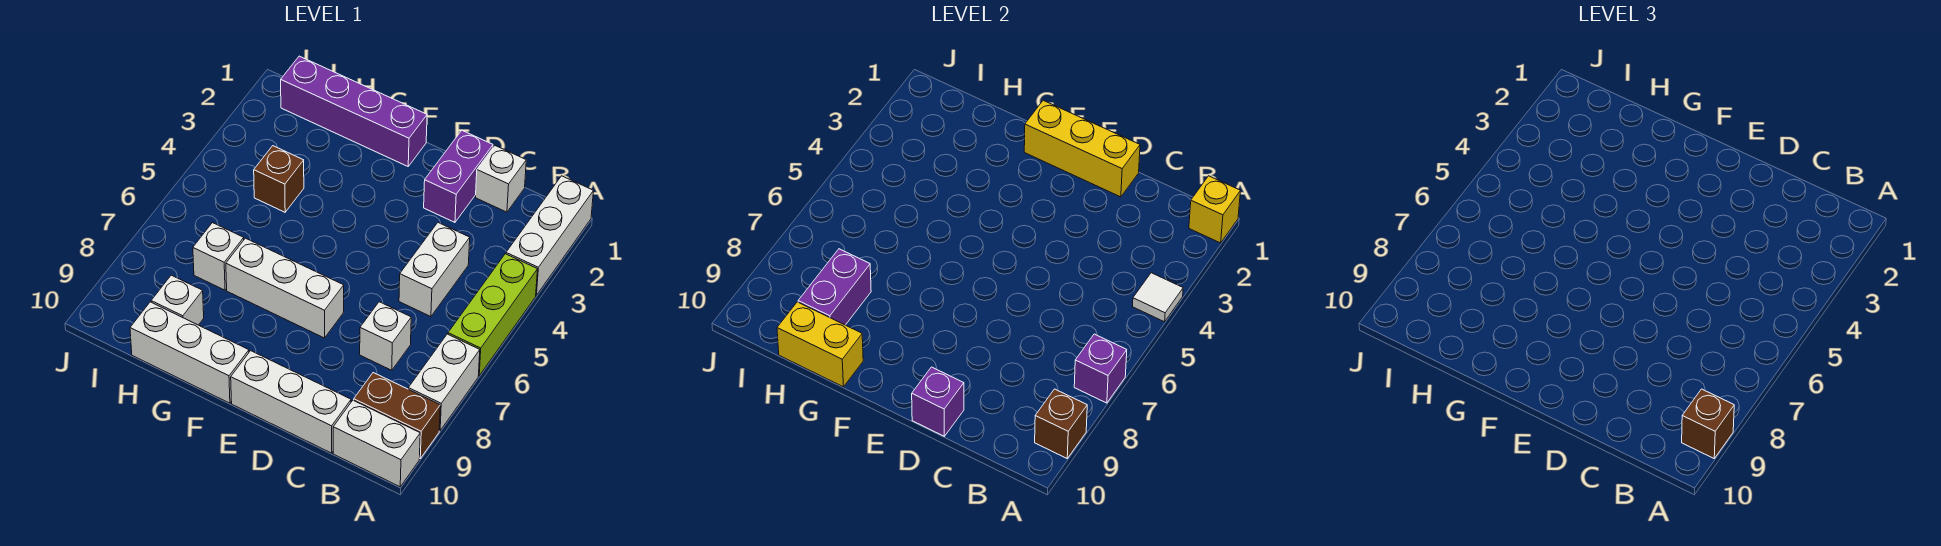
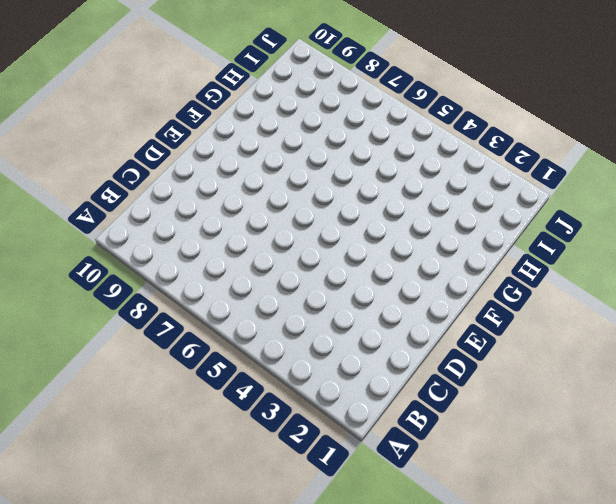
none -> white brick A1:A3 level 1
none -> lime brick A4:A6 level 1
none -> white brick A7:A8 level 1

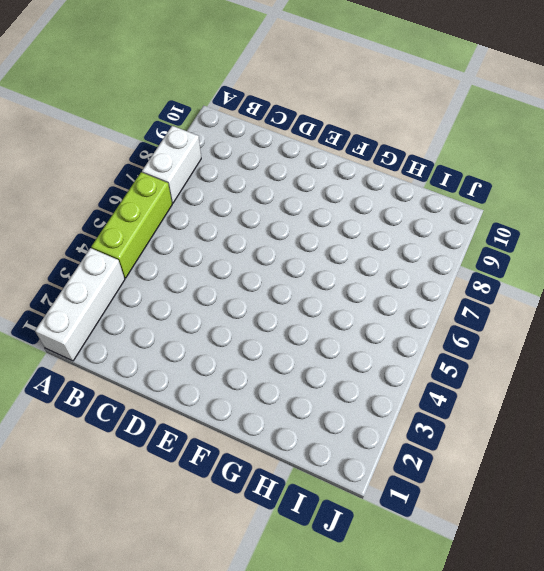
none -> brown brick A9:B9 level 1
none -> white brick A10:B10 level 1
none -> white brick C1 level 1

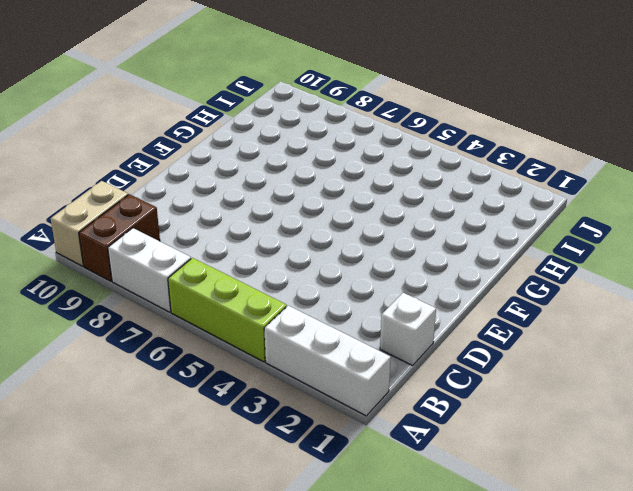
tan brick A10:B10 level 1 -> white brick A10:B10 level 1
none -> white brick C4:C5 level 1
none -> white brick C7 level 1
none -> white brick C10:E10 level 1

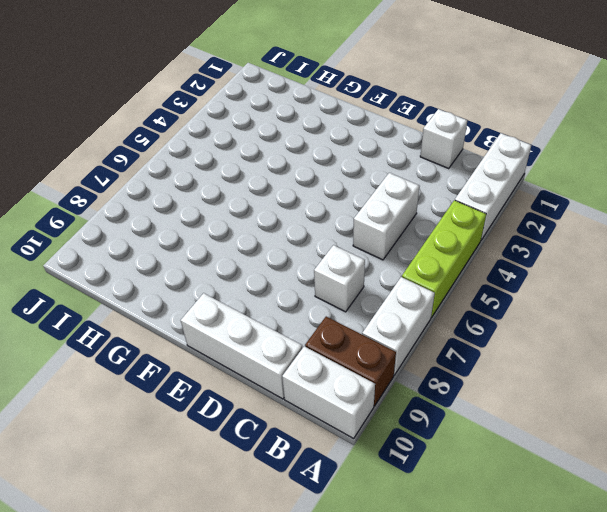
none -> purple brick D1:D2 level 1
none -> white brick E7:G7 level 1
none -> purple brick F1:I1 level 1

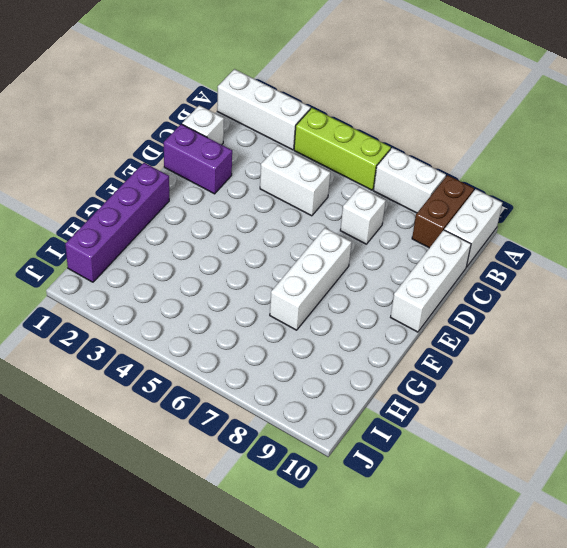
none -> white brick F10:H10 level 1
none -> brown brick H4 level 1
none -> white brick H7 level 1

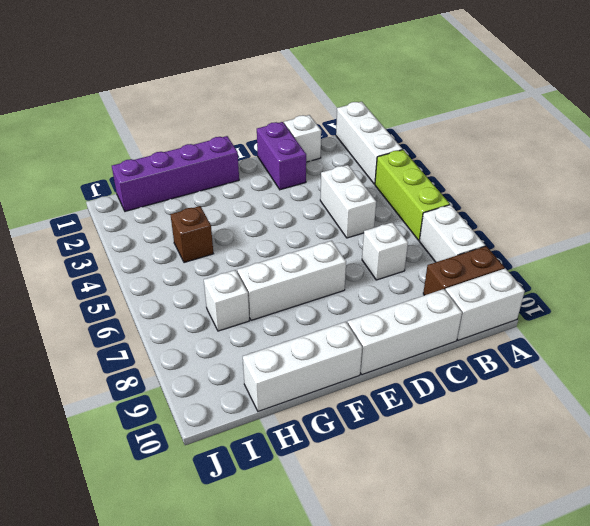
none -> white brick H9 level 1
none -> yellow brick A1 level 2
none -> white tile A4 level 2

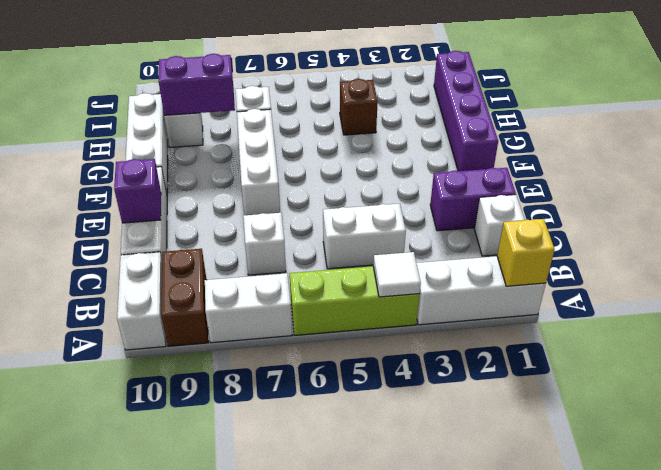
none -> purple brick A7 level 2
none -> brown brick A9 level 2
none -> yellow brick D1:F1 level 2

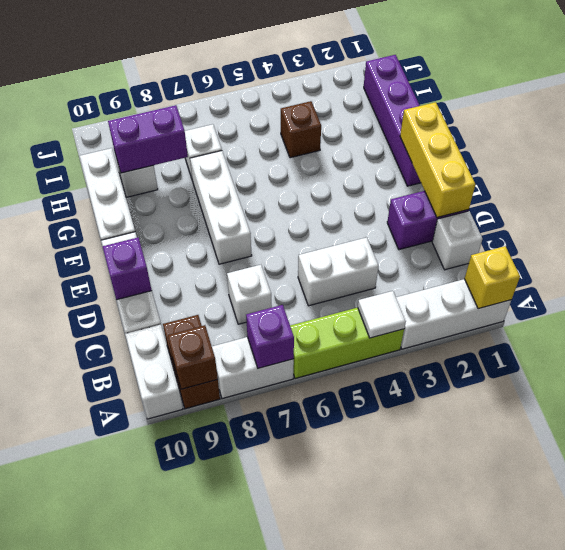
none -> yellow brick G10:H10 level 2
none -> brown brick A9 level 3

